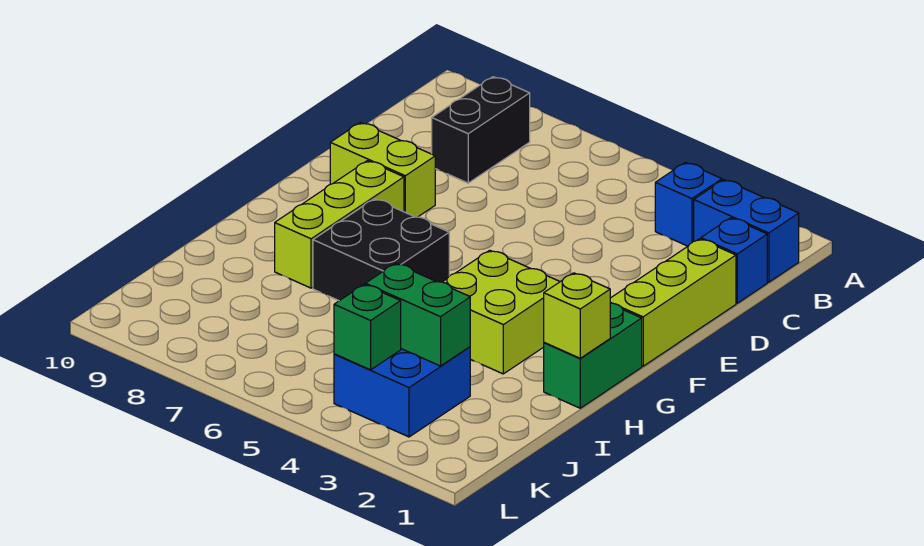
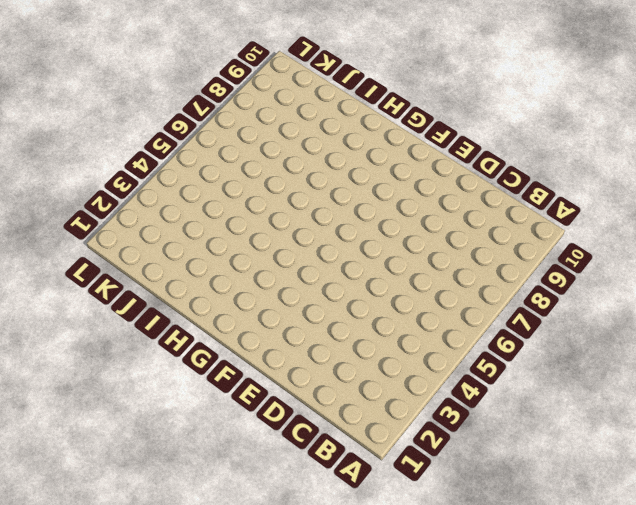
none -> blue brick B1:B2 level 1
none -> blue brick B3 level 1
none -> black brick B8:C8 level 1

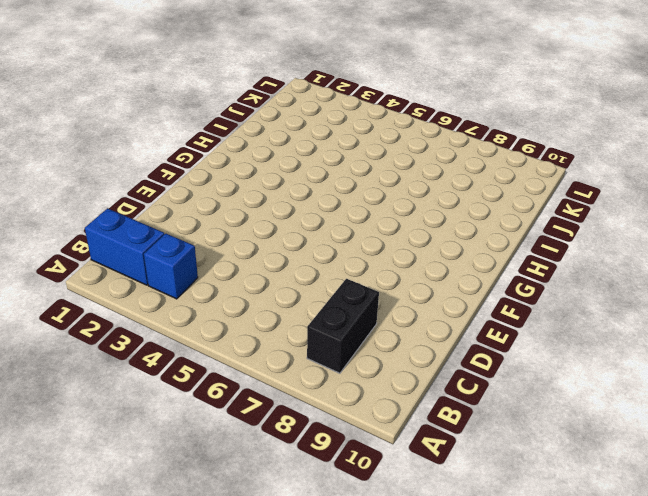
none -> blue brick C1 level 1
none -> lime brick D1:F1 level 1
none -> lime brick E8:E9 level 1

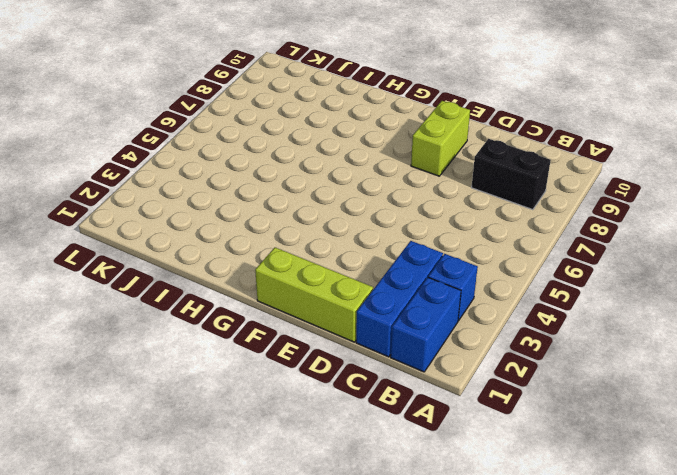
blue brick C1:C3 level 1 -> blue brick C1 level 1
none -> lime brick F8:H8 level 1
none -> green brick G1:H1 level 1
none -> lime brick G3:H4 level 1

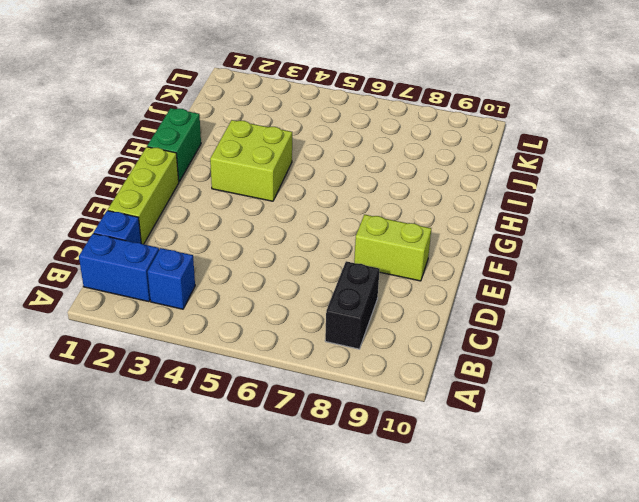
none -> lime brick F8:H8 level 1
none -> black brick G6:H7 level 1
none -> blue brick J3:K4 level 1

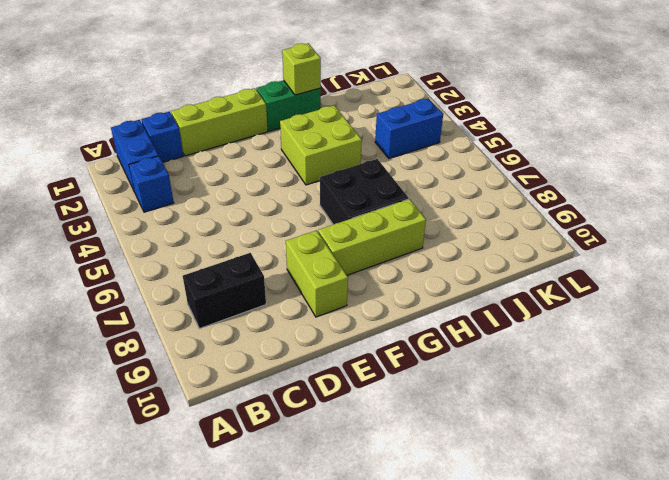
blue brick J4:K4 level 1 -> blue brick J3:K4 level 1
none -> green brick J3:J4 level 2
none -> green brick K4 level 2

